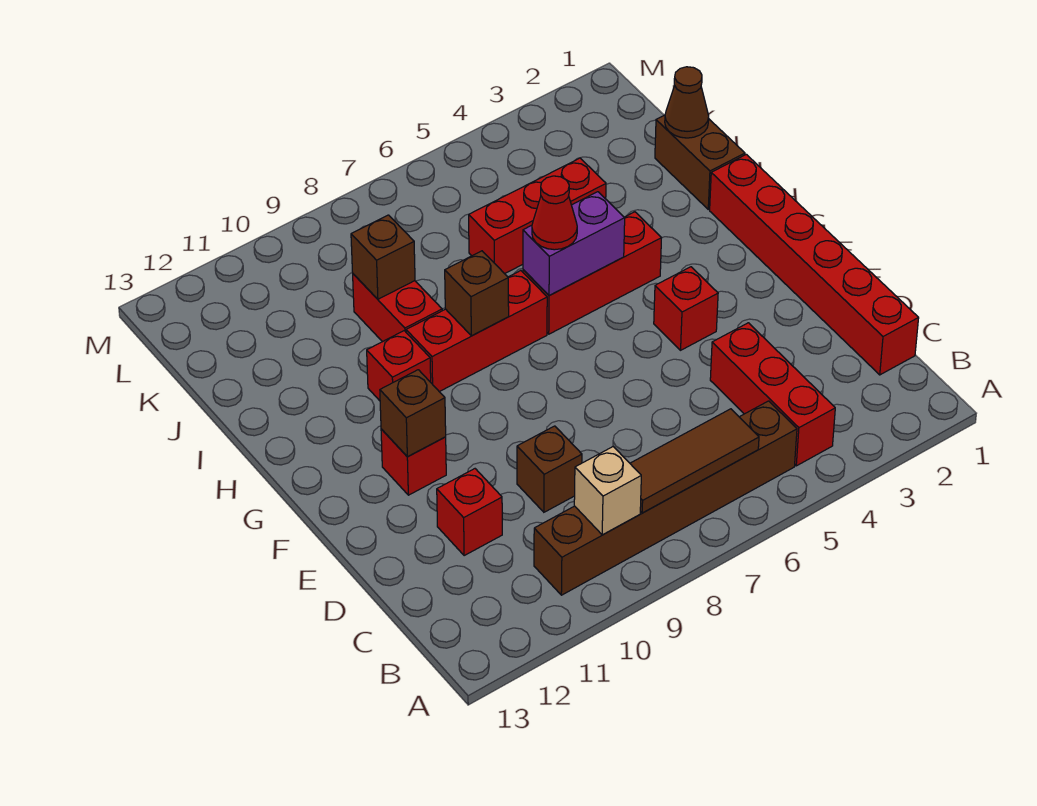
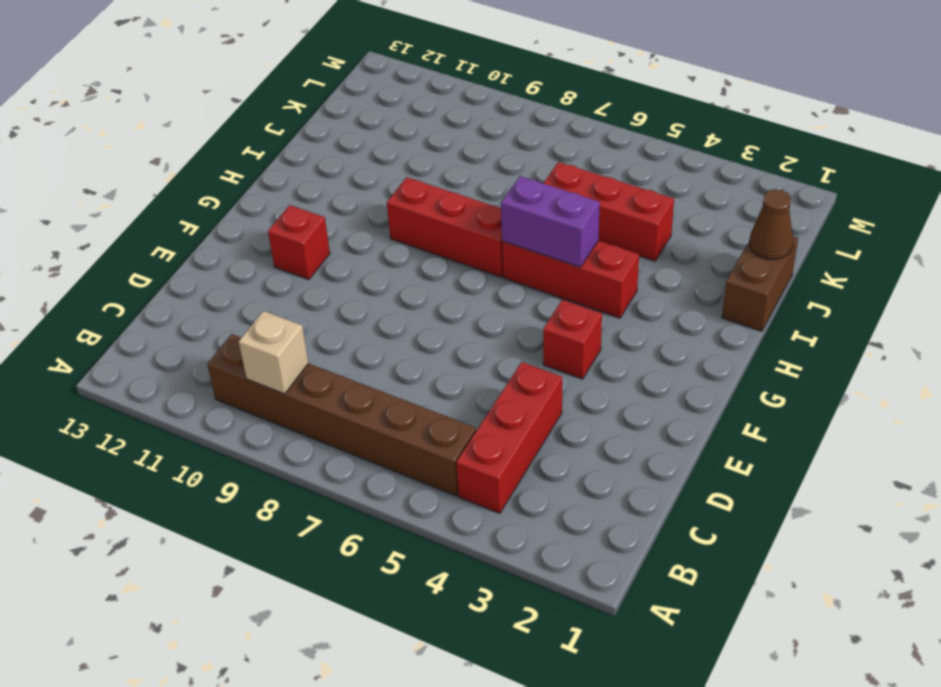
none -> red brick C1:H1 level 1
none -> brown brick D9 level 1
none -> red brick D11 level 1

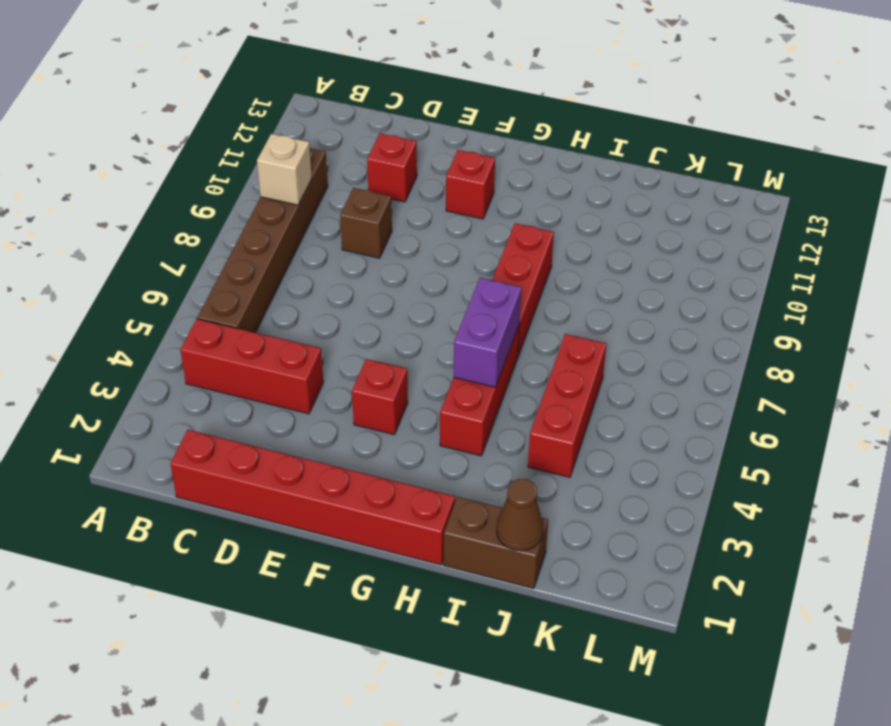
none -> red brick H10 level 1
none -> red brick I9:J9 level 1
none -> brown tile B6:B8 level 2

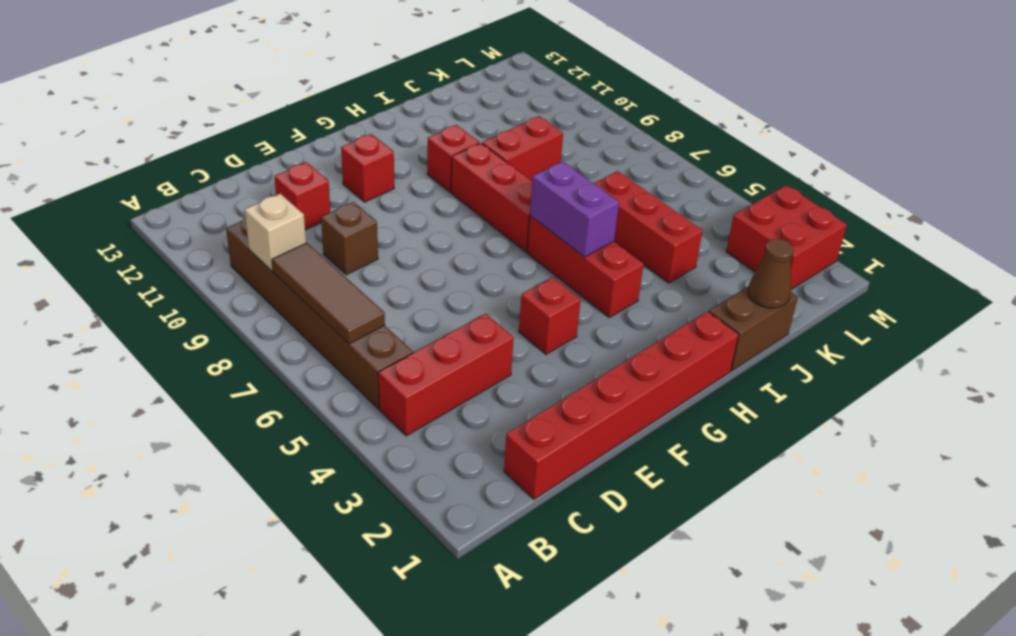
red brick L2:M3 level 1 -> none
none -> brown brick F11 level 2
none -> brown brick H8 level 2
none -> brown brick J9 level 2

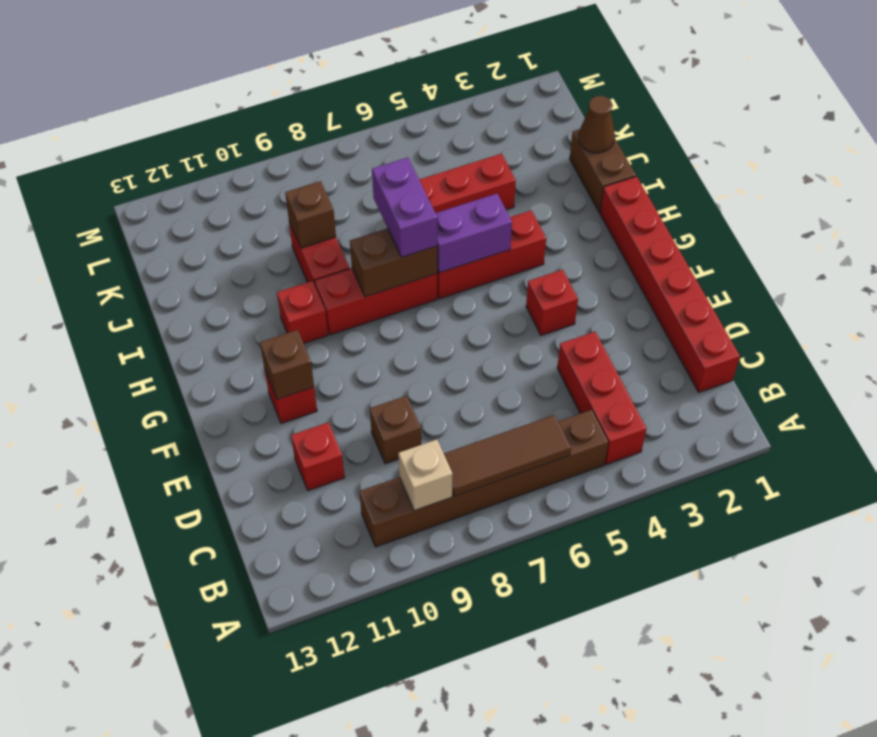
brown brick H7:H8 level 2 -> brown brick H8 level 2
purple brick H7:I7 level 3 -> none
none -> red cone H6 level 3

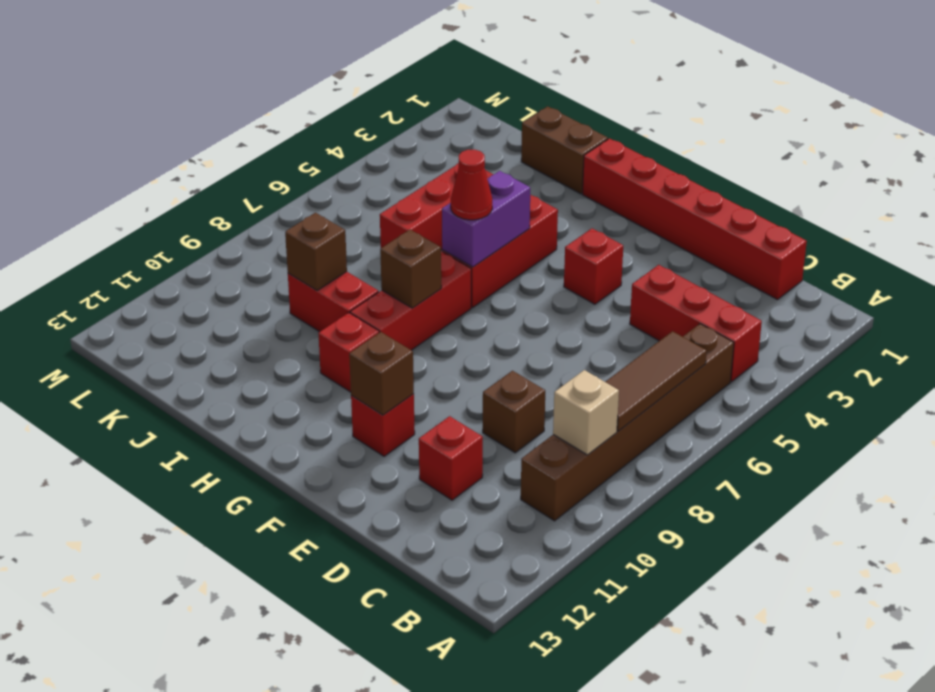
none -> brown cone J1 level 2

